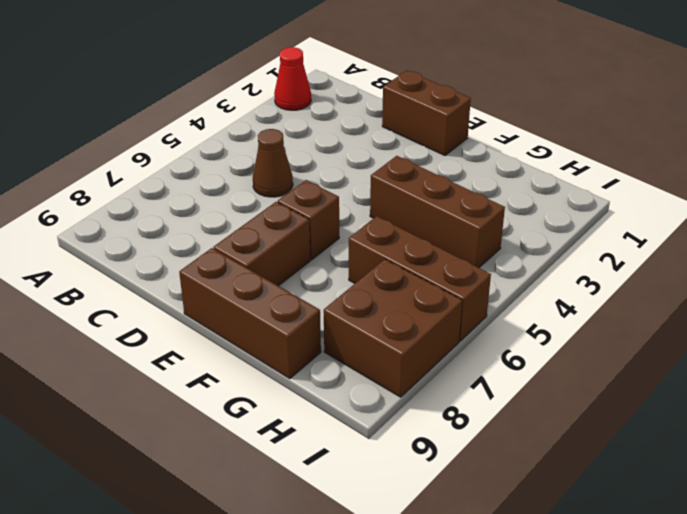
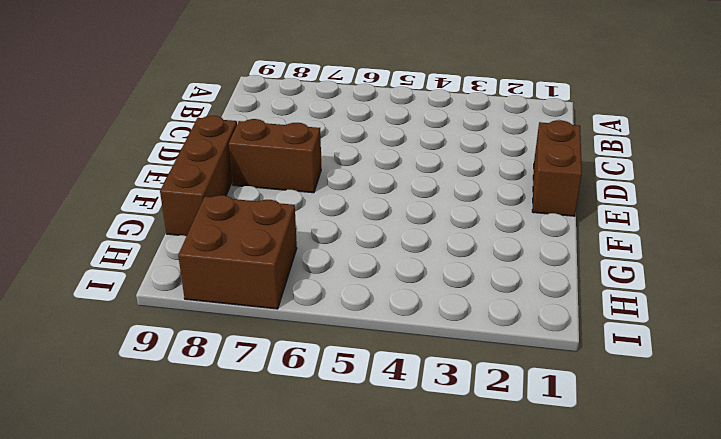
none -> red cone A2 level 1
none -> brown cone C5 level 1

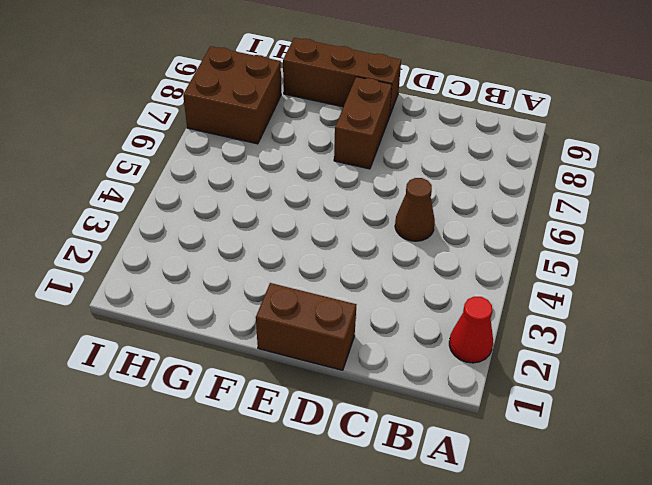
none -> brown brick E6 level 1
none -> brown brick F4:H4 level 1

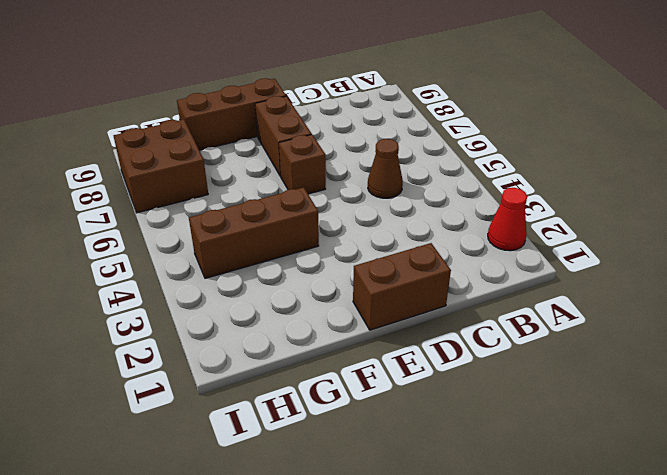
none -> brown brick G6:I6 level 1

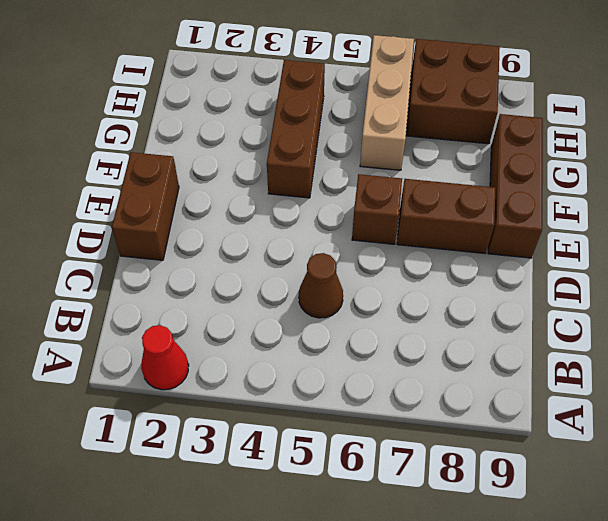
tan brick G6:I6 level 1 -> brown brick G6:I6 level 1

